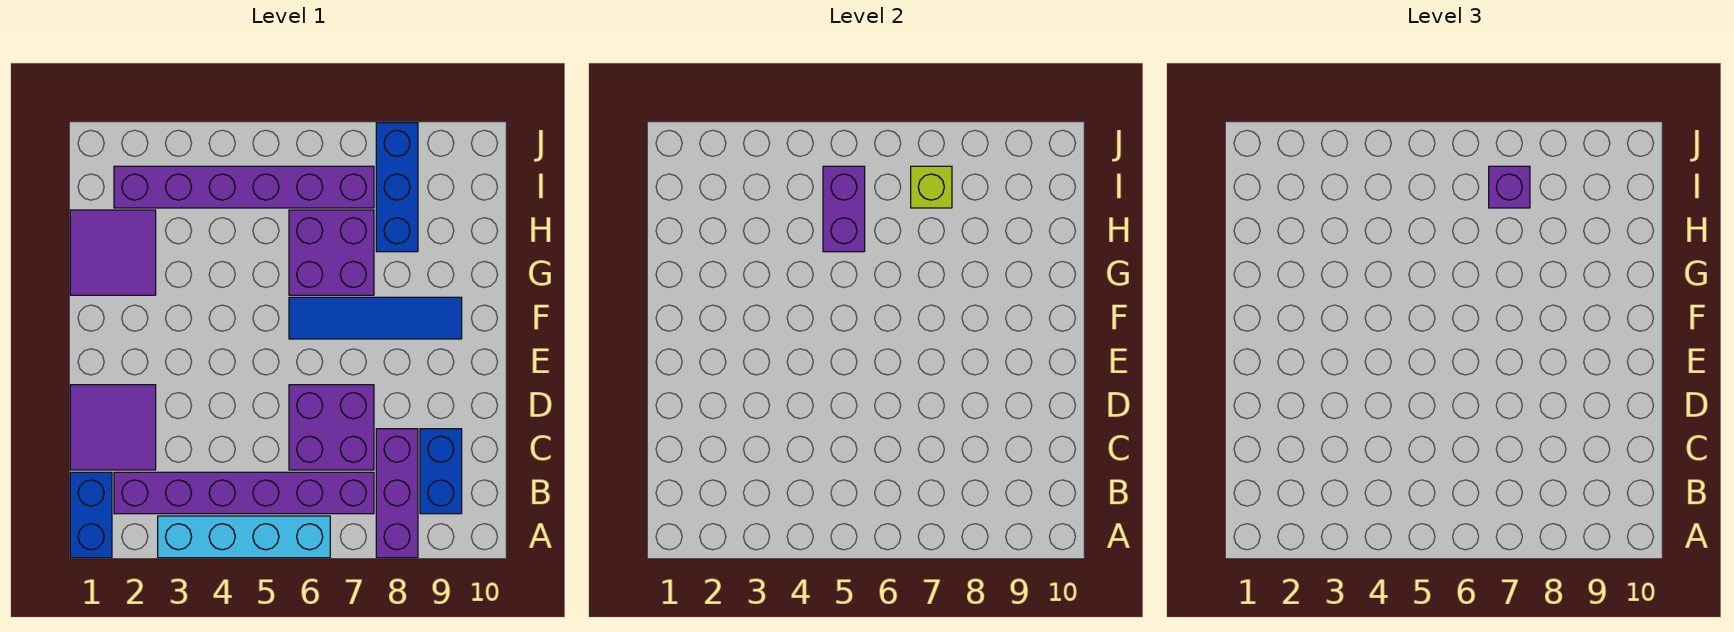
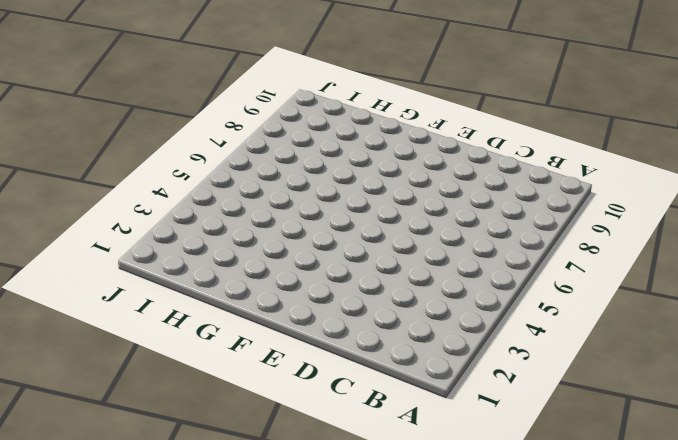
none -> blue brick A1:B1 level 1
none -> cyan brick A3:A6 level 1
none -> purple brick A8:C8 level 1

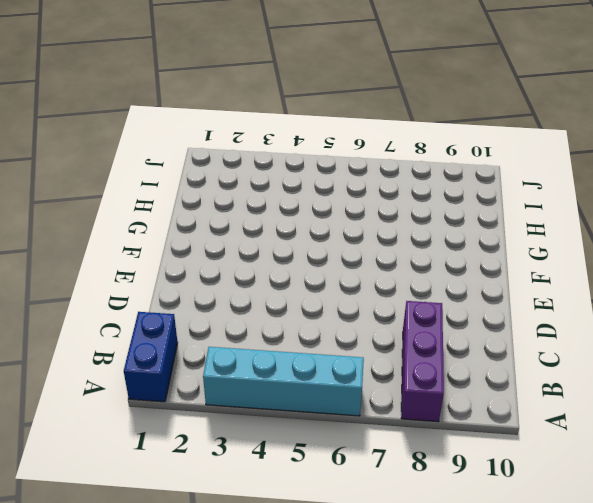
none -> purple brick B2:B7 level 1
none -> blue brick B9:C9 level 1
none -> purple tile C1:D2 level 1

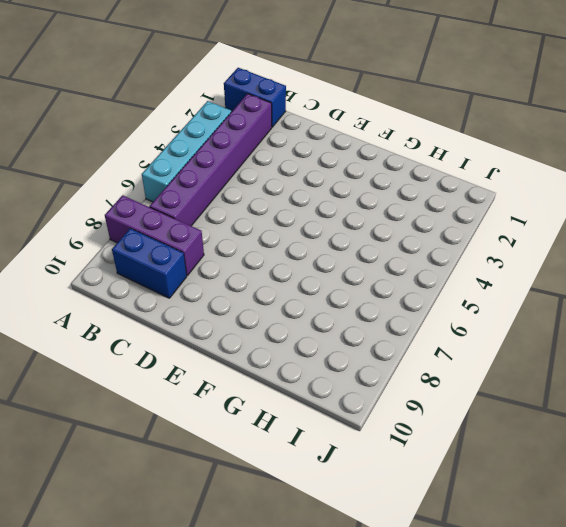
none -> purple tile C1:D2 level 1
none -> purple brick C6:D7 level 1
none -> blue tile F6:F9 level 1

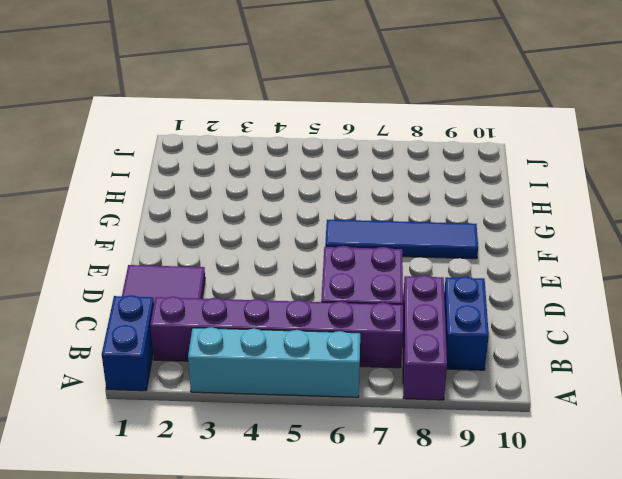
none -> purple tile G1:H2 level 1
none -> purple brick G6:H7 level 1
none -> blue brick H8:J8 level 1

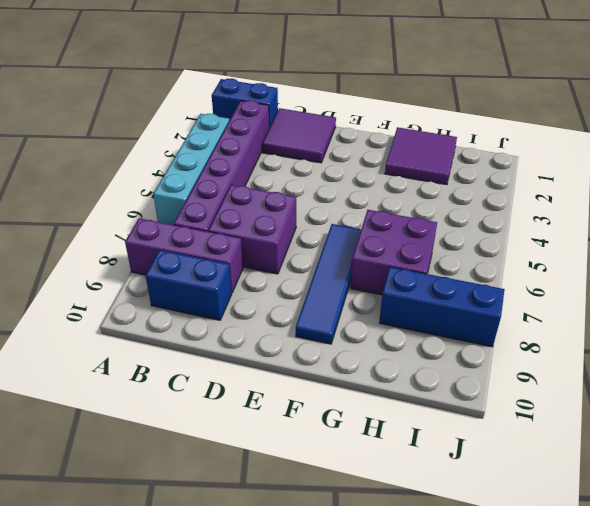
none -> purple brick I2:I7 level 1
none -> purple brick H5:I5 level 2
none -> lime brick I7 level 2

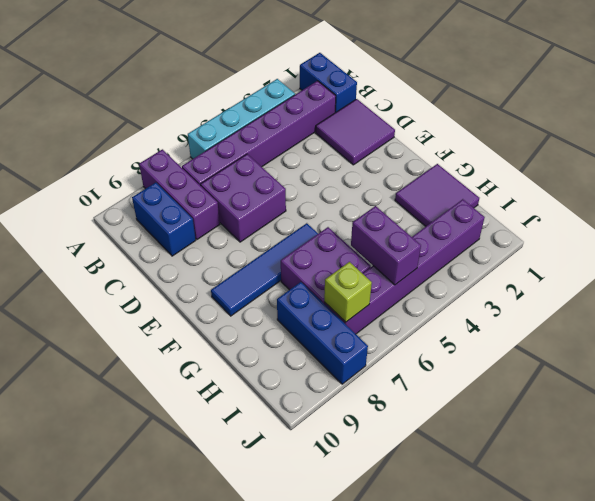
none -> purple brick I7 level 3

